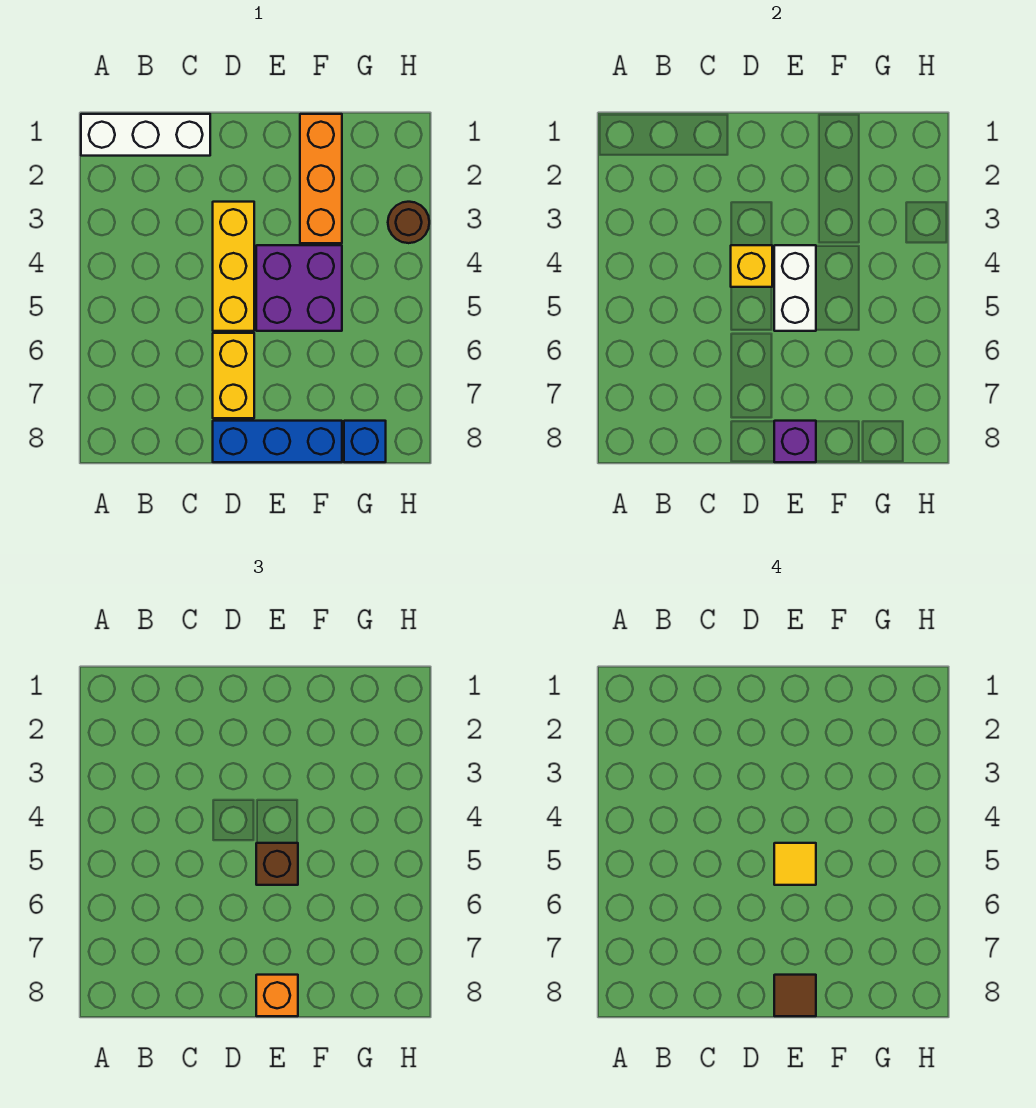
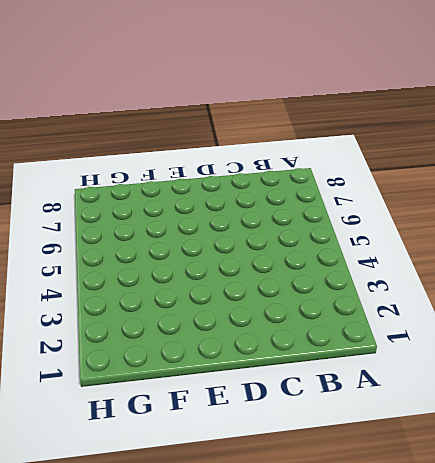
none -> white brick A1:C1 level 1
none -> yellow brick D3:D5 level 1
none -> yellow brick D6:D7 level 1

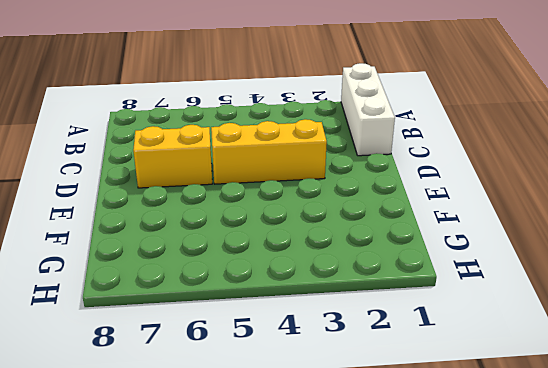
none -> blue brick D8:F8 level 1
none -> purple brick E4:F5 level 1
none -> orange brick F1:F3 level 1

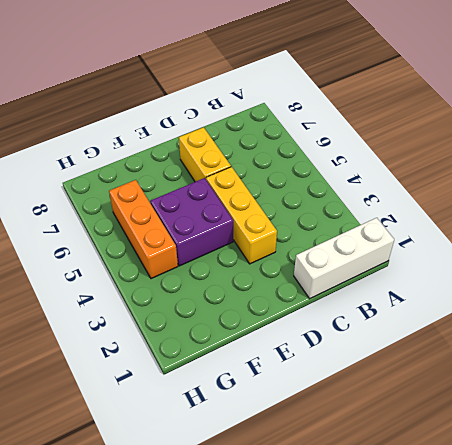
orange brick G4:G6 level 1 -> orange brick F1:F3 level 1
none -> blue brick D8:F8 level 1
none -> blue brick G8 level 1
none -> brown round brick H3 level 1

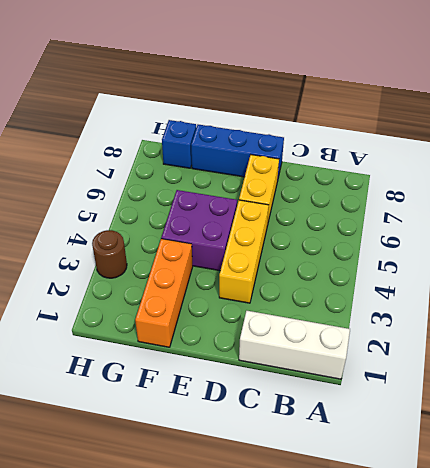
none -> yellow brick D4 level 2
none -> white brick E4:E5 level 2
none -> purple brick E8 level 2

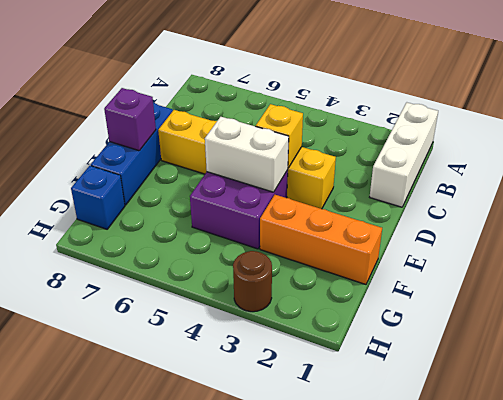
none -> brown brick E5 level 3
none -> orange brick E8 level 3
none -> yellow tile E5 level 4

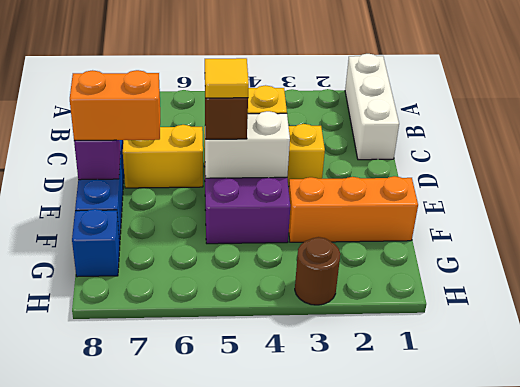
orange brick E7:E8 level 3 -> orange brick E8 level 3
none -> brown tile E8 level 4

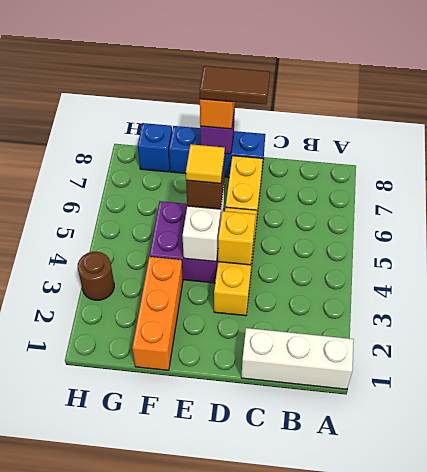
brown tile D8:E8 level 4 -> brown tile E8 level 4

